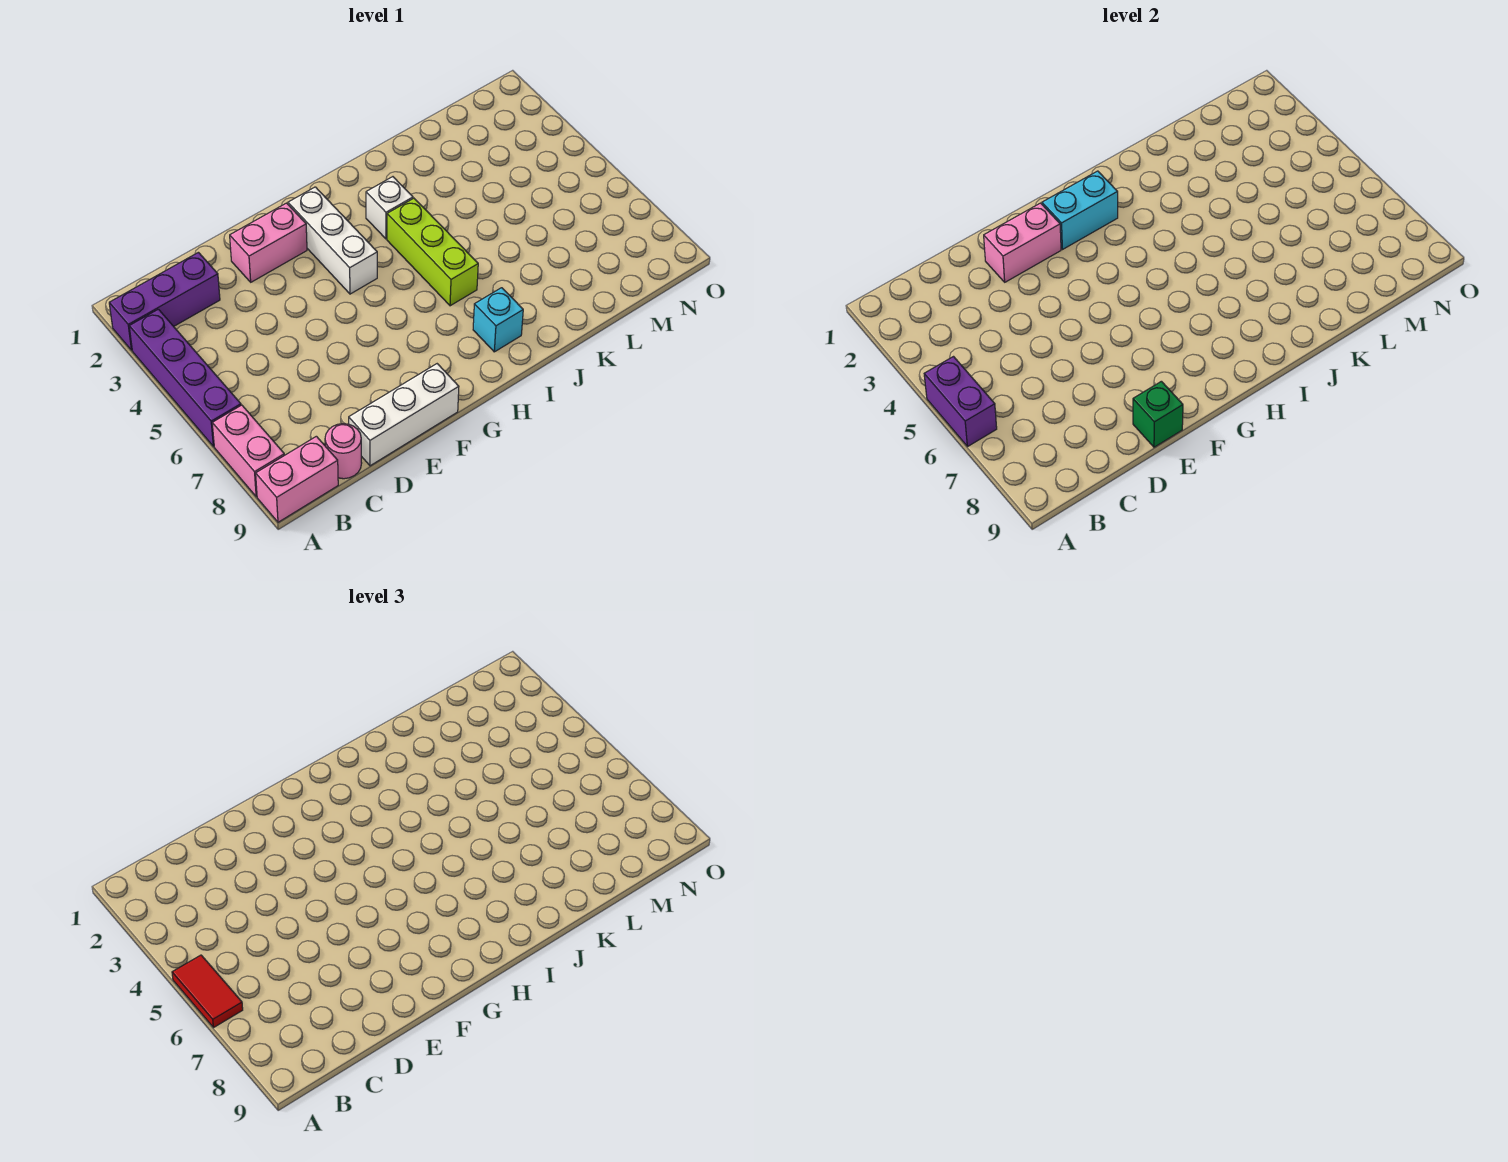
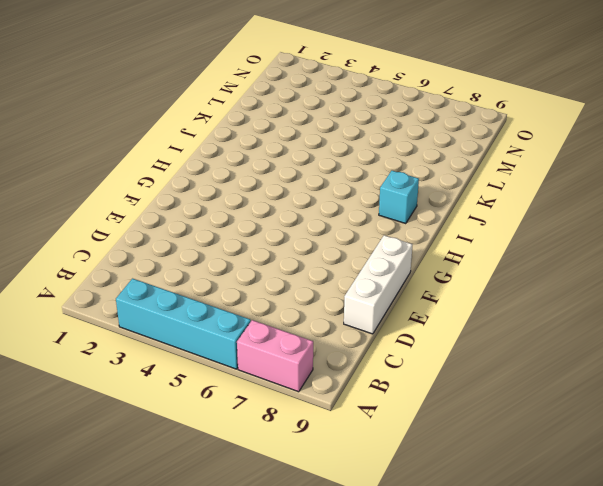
cyan brick A3:A6 level 1 -> purple brick A3:A6 level 1
none -> purple brick A2:C2 level 1
none -> pink brick A9:B9 level 1
none -> pink round brick C9 level 1

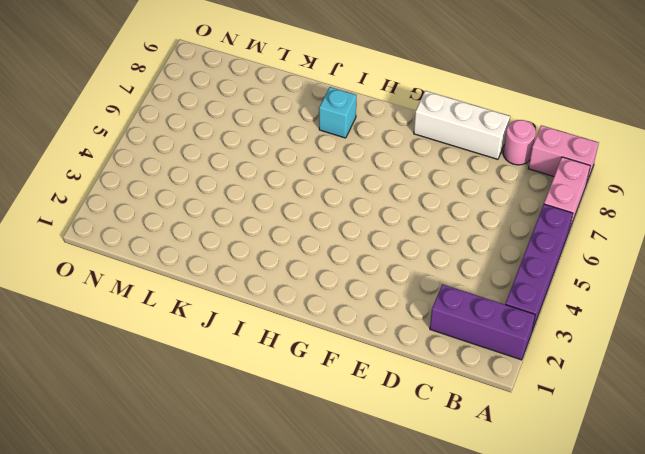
none -> pink brick E2:F2 level 1
none -> white brick G2:G4 level 1
none -> white brick I3 level 1

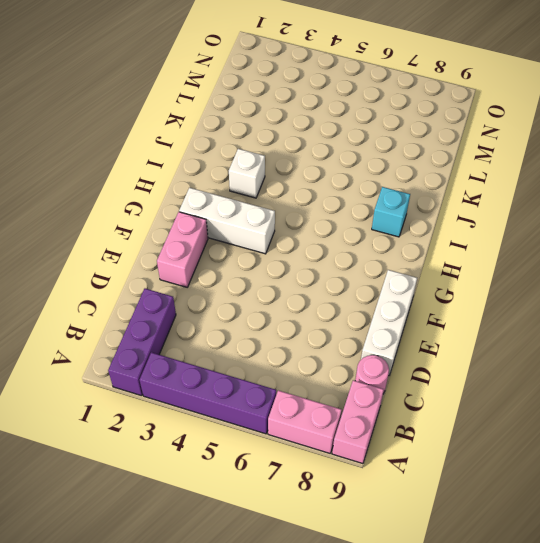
none -> lime brick I4:I6 level 1
none -> purple brick A5:A6 level 2
none -> pink brick E2:F2 level 2

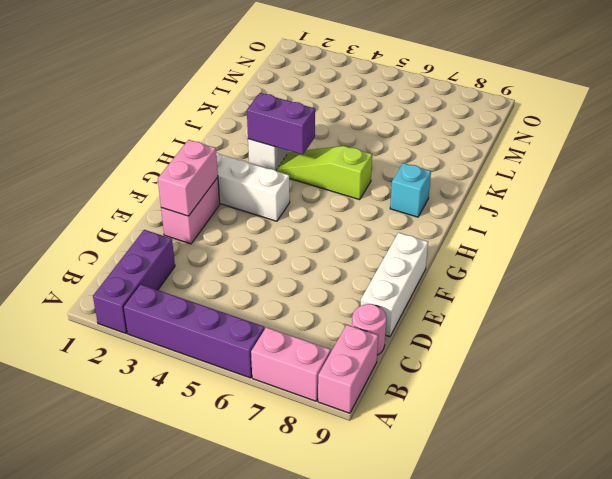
purple brick I3:I4 level 2 -> purple brick A5:A6 level 2
lime slope I4:I6 level 1 top 6 -> lime brick I4:I6 level 1
none -> green brick E9 level 2
none -> cyan brick G2:H2 level 2
none -> red tile A5:A6 level 3

